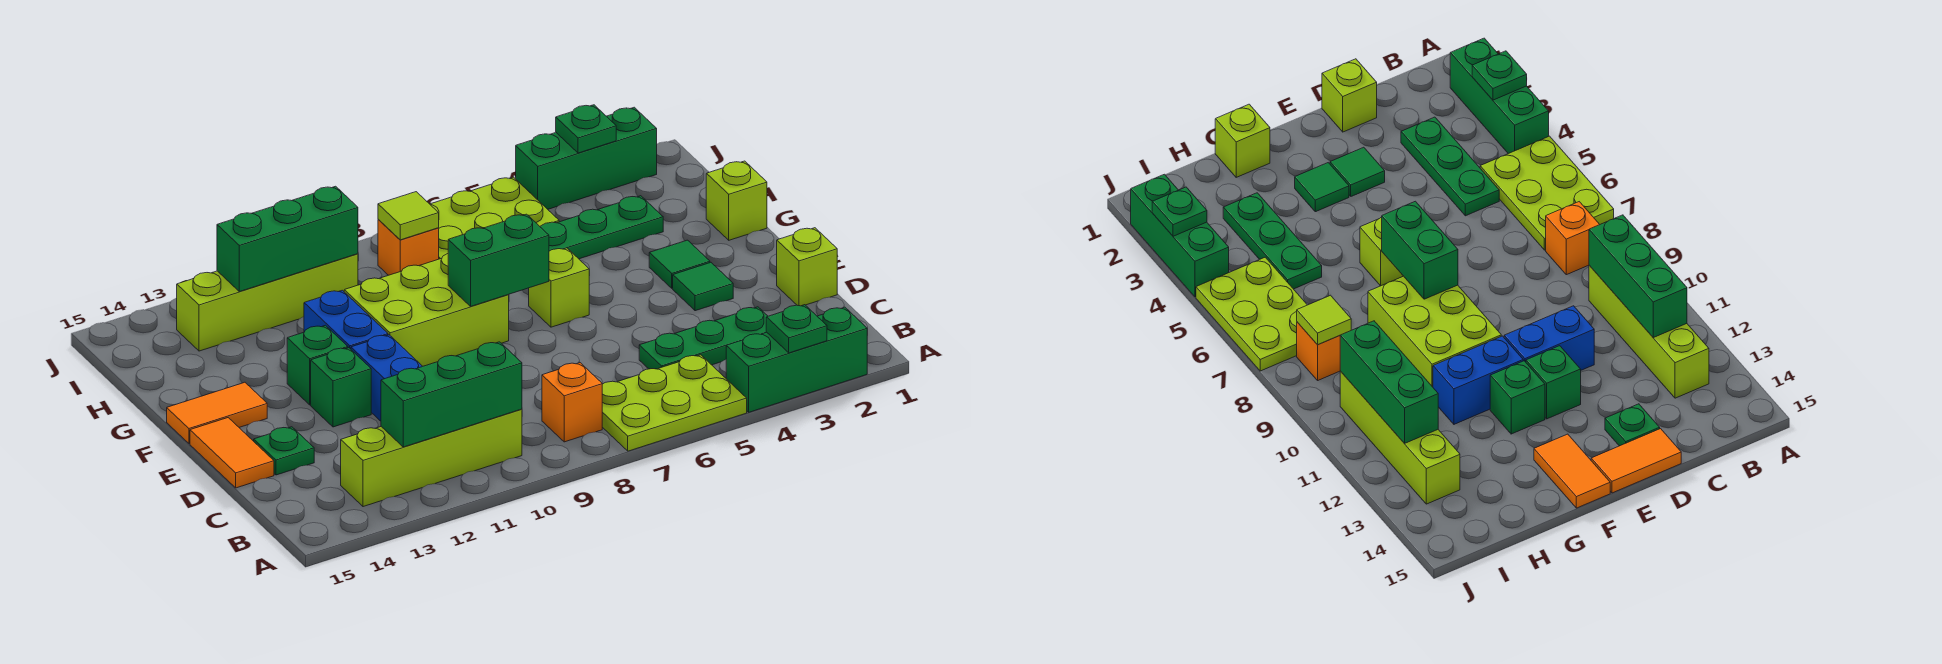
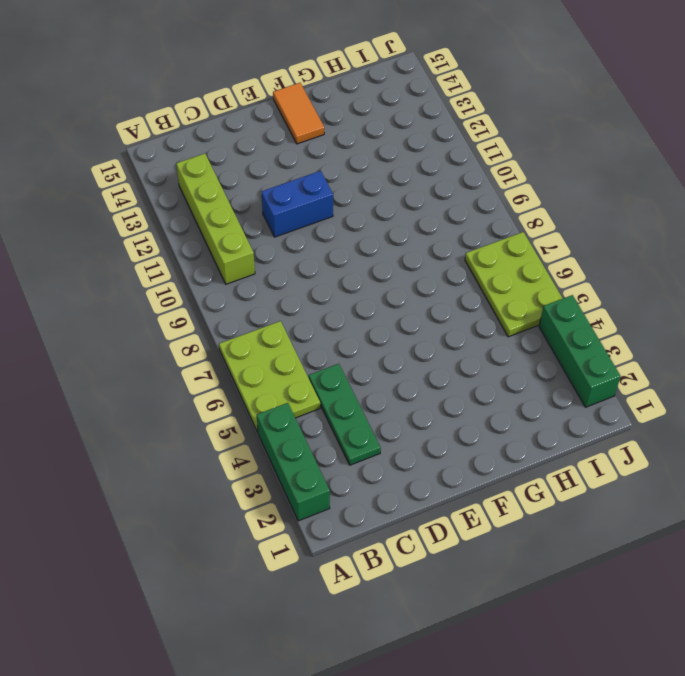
none -> orange brick B8 level 1
none -> lime brick D1 level 1
none -> green plate D14 level 1

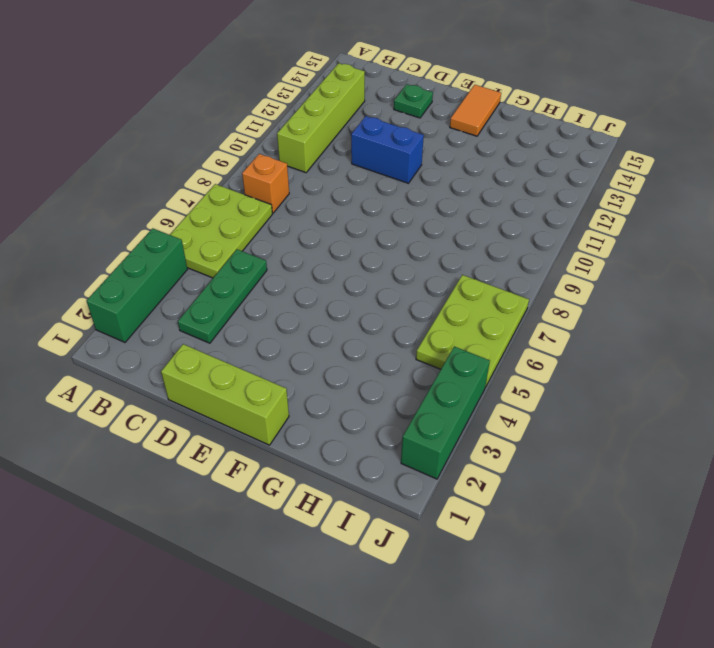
lime brick D1:F1 level 1 -> lime brick D1 level 1
none -> orange tile D15:E15 level 1
none -> green tile E3 level 1
none -> green brick E12 level 1

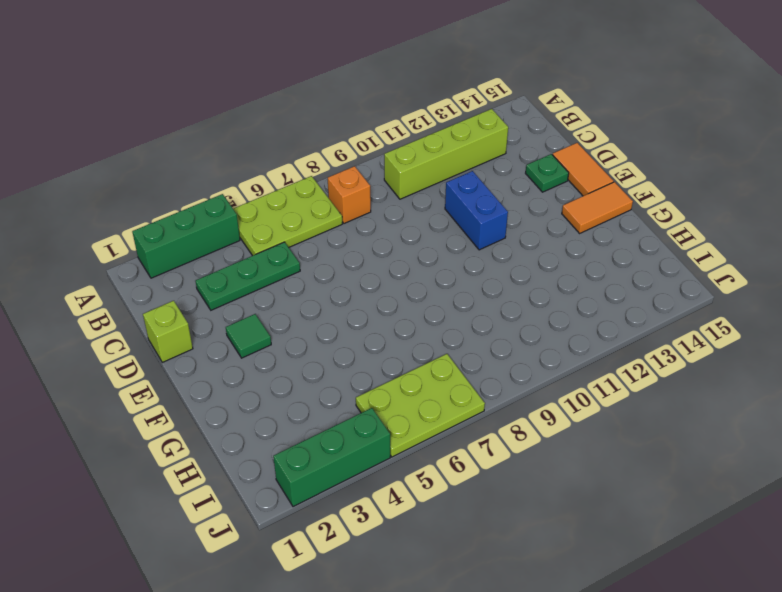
none -> green brick E12 level 1
none -> green tile F3 level 1
none -> lime brick F6 level 1

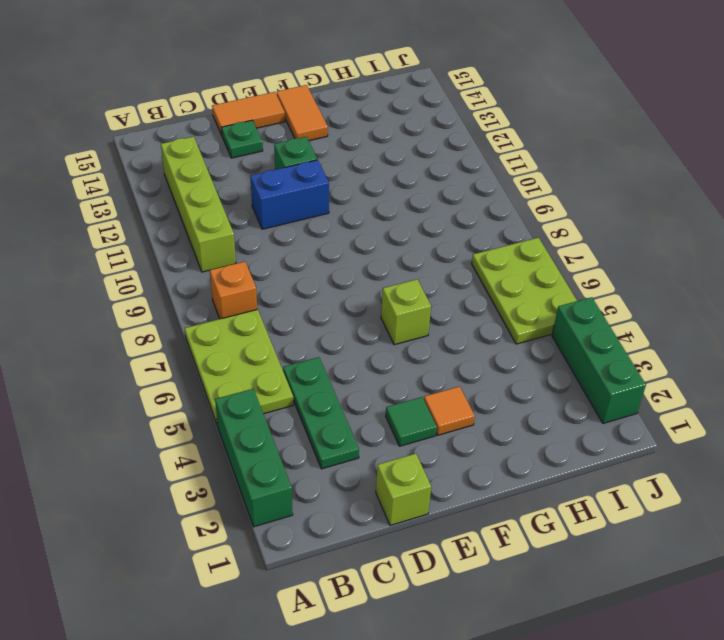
orange tile F3 level 1 -> green tile F3 level 1
none -> lime brick F8:G10 level 1
none -> blue brick F11:G11 level 1
none -> green brick F12 level 1

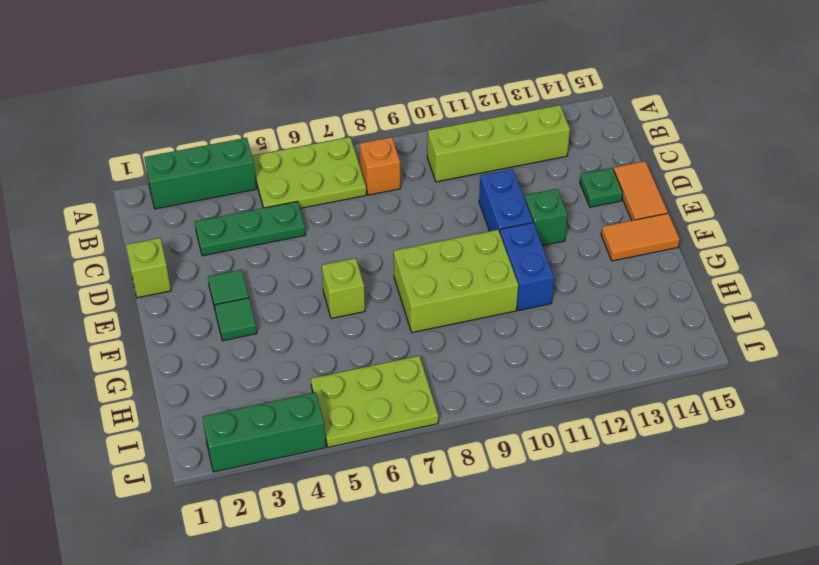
none -> green brick F12 level 1
none -> lime brick G1 level 1
none -> green plate H3:H5 level 1

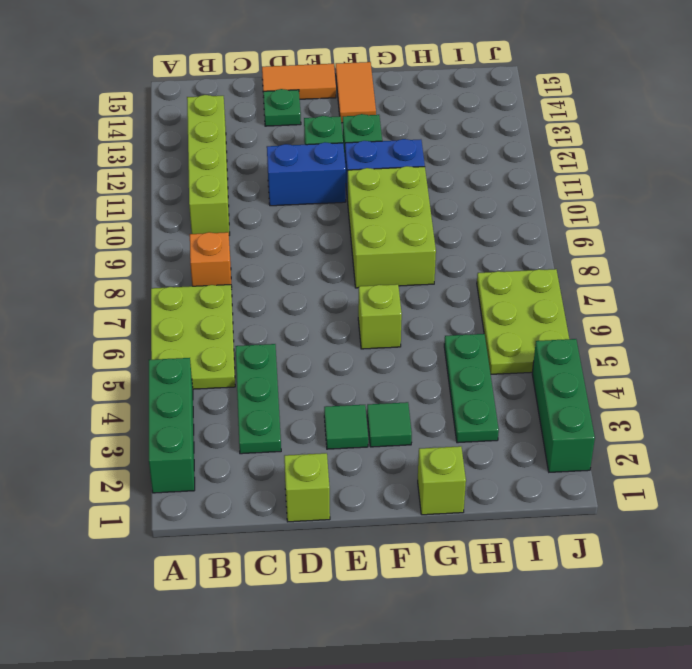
none -> orange brick I8 level 1
none -> lime brick I10:I13 level 1
none -> green plate A3 level 2

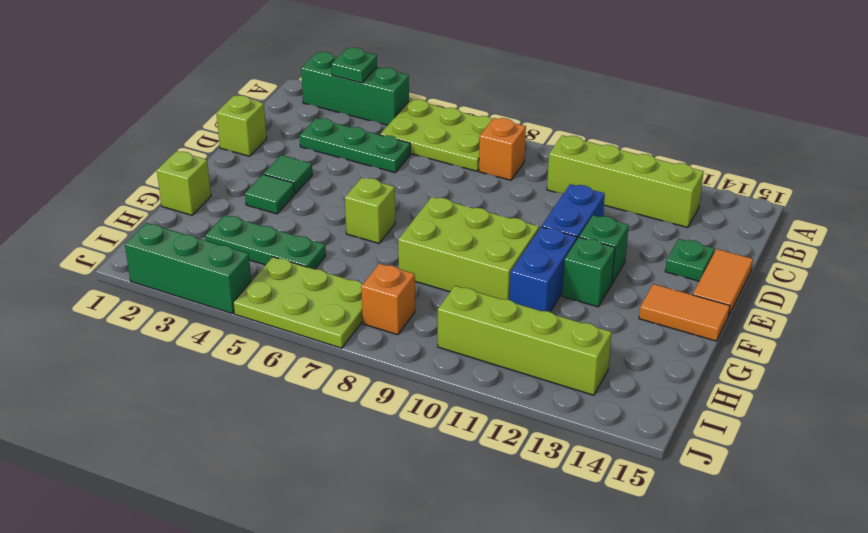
none -> green brick B10:B12 level 2
none -> green brick F7:F8 level 2
none -> lime tile I8 level 2

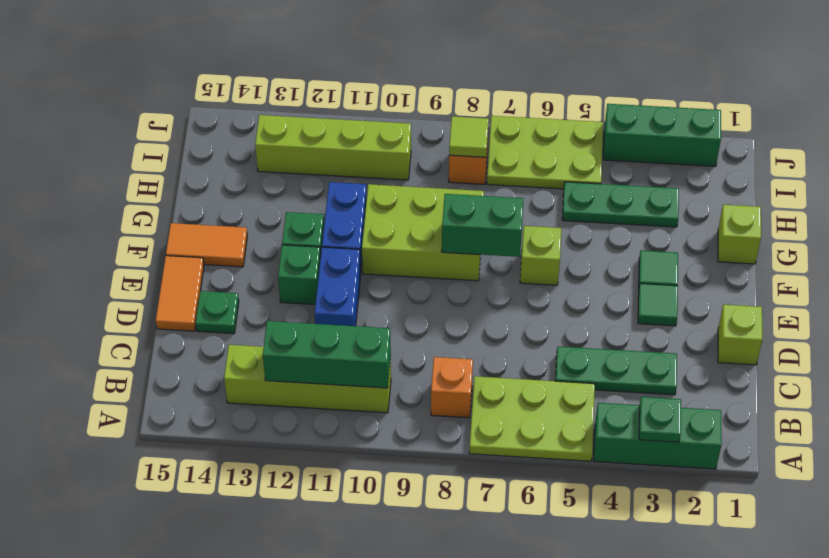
none -> green brick I10:I12 level 2
none -> green plate J3 level 2

